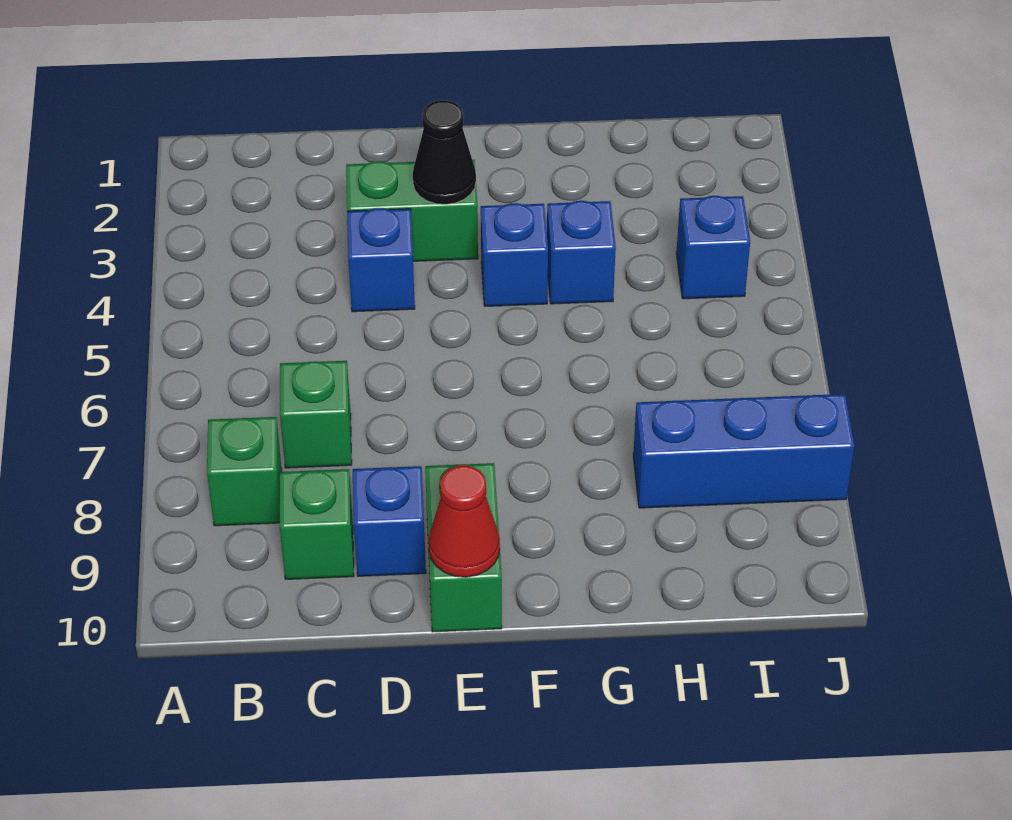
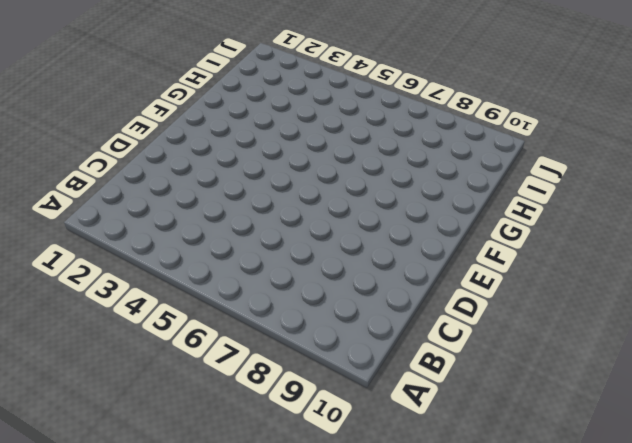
none -> green brick B8 level 1
none -> green brick C7 level 1
none -> green brick C9 level 1

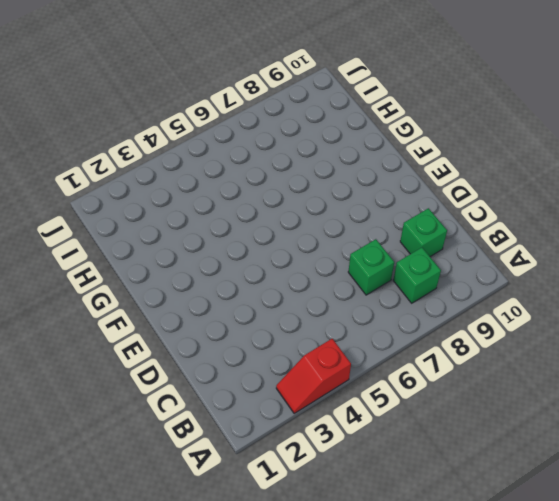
red slope A3:A4 level 1 top 4 -> none
none -> green brick D3:E3 level 1
none -> blue brick D4 level 1
none -> blue brick D9 level 1

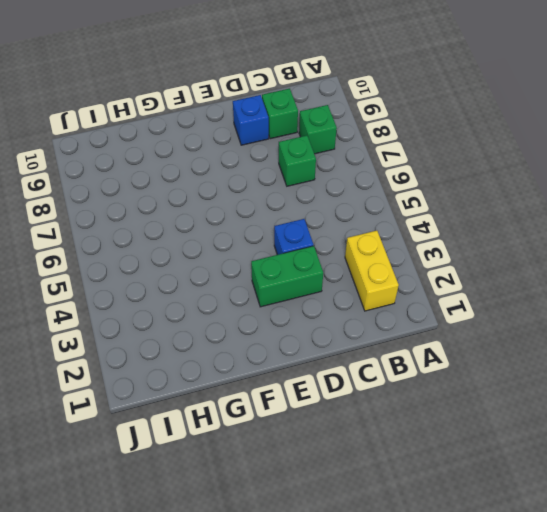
yellow brick B2:B3 level 1 -> none
none -> green brick E9:E10 level 1
none -> blue brick F4 level 1
none -> blue brick G4 level 1

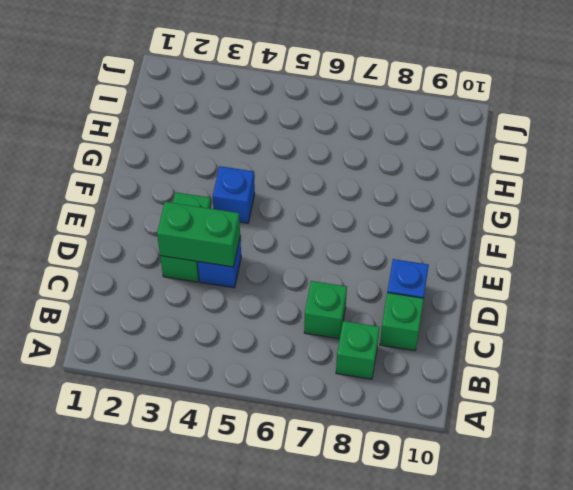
green brick D3:D4 level 2 -> green brick E9:E10 level 1
none -> blue brick G4 level 1
none -> blue brick H8:J8 level 1
none -> blue brick I4 level 1

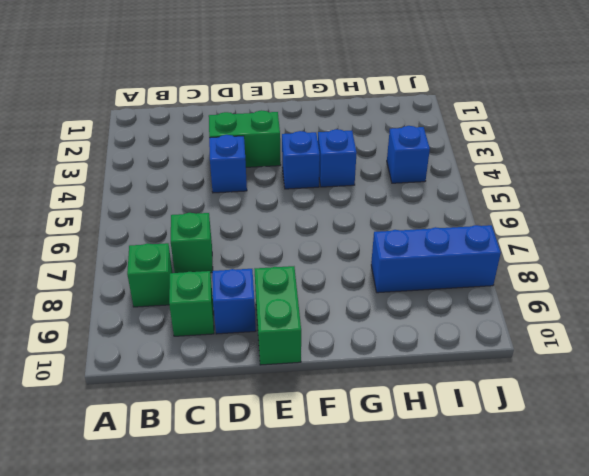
none -> black cone E3 level 2
none -> red cone E10 level 2

